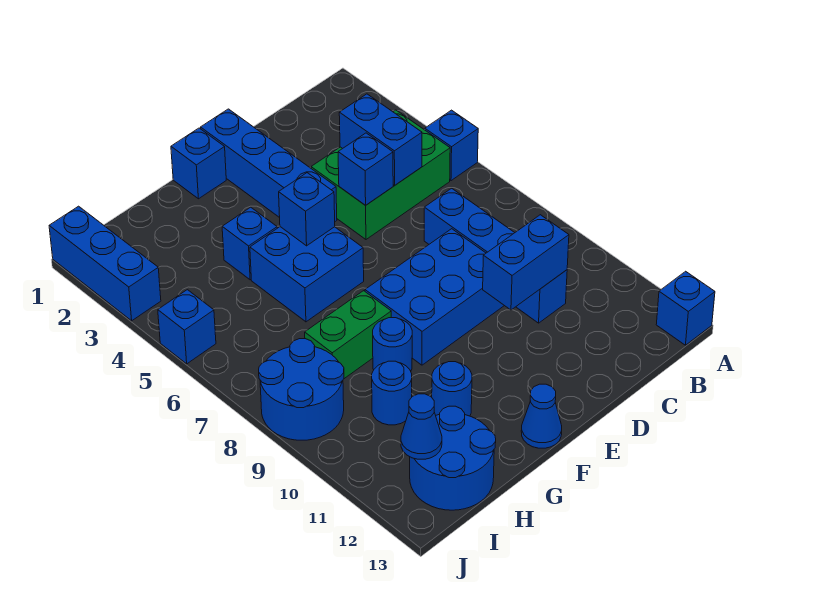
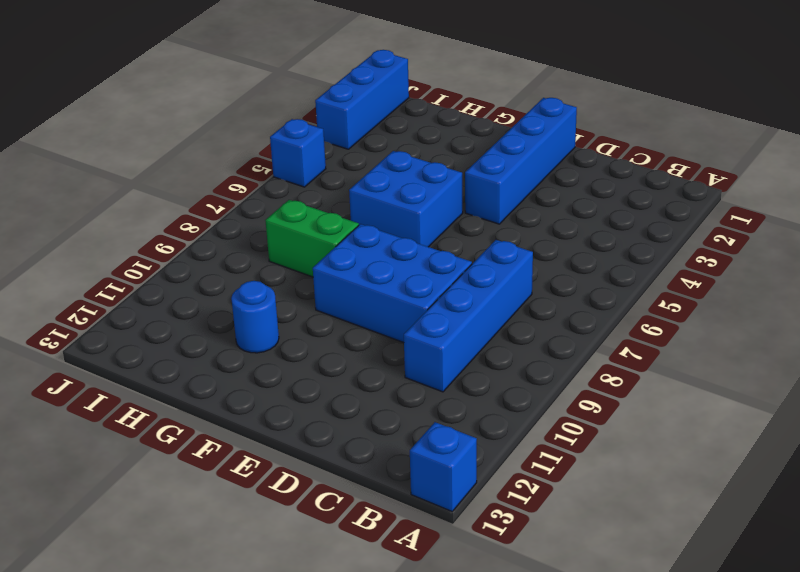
none -> blue brick A5 level 1
none -> green brick B4:D5 level 1
none -> blue brick F1 level 1

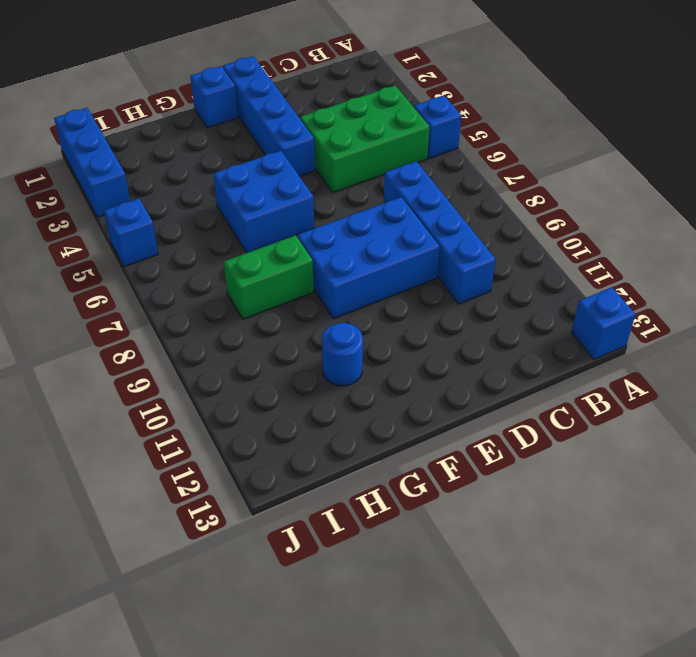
none -> blue cone F13 level 1
none -> blue brick G4 level 1
none -> blue round brick G9 level 1

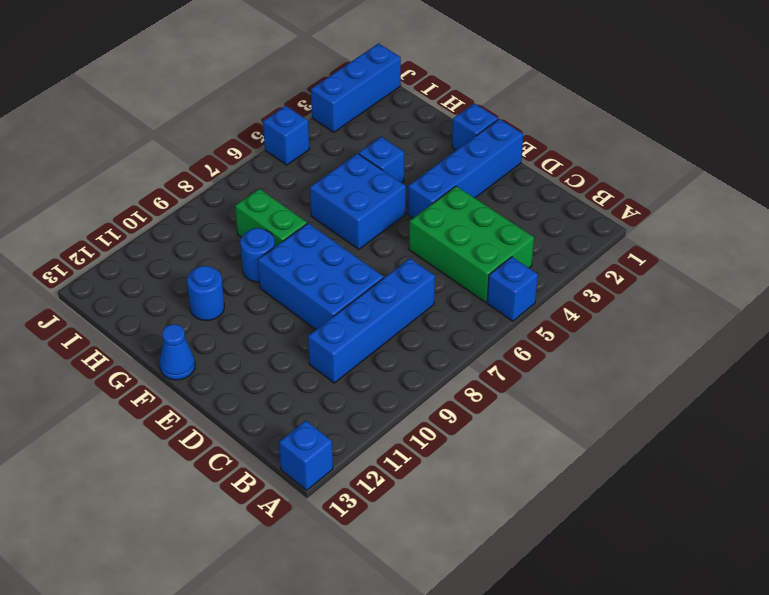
none -> blue round brick H10 level 1
none -> blue round brick H12:I13 level 1
none -> blue round brick I8:J9 level 1

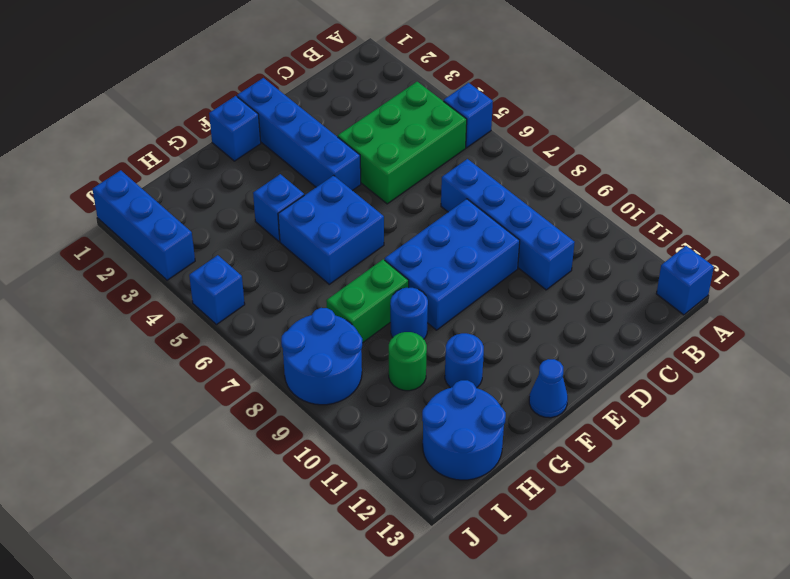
green round brick H10 level 1 -> blue round brick H10 level 1
none -> blue brick C4:C5 level 2
none -> blue brick C10:D10 level 2
none -> blue brick D5 level 2

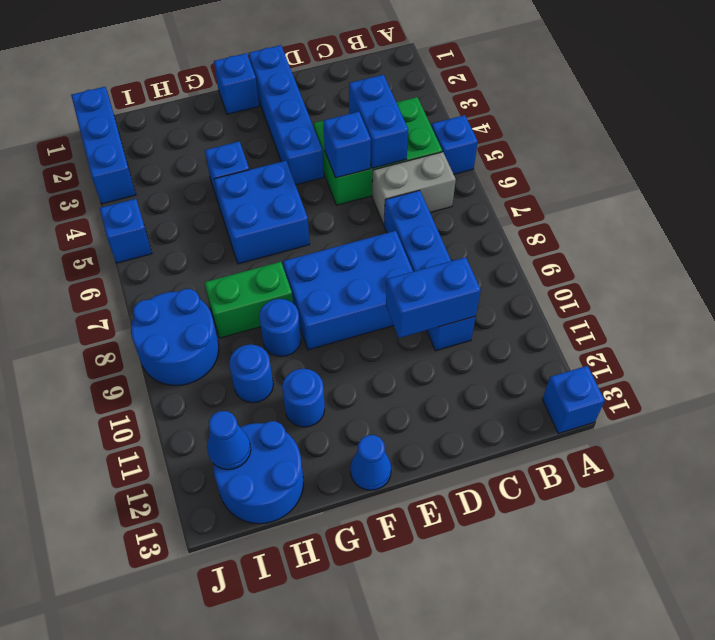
grey brick B6:C6 level 1 -> none
none -> blue brick F5 level 2

